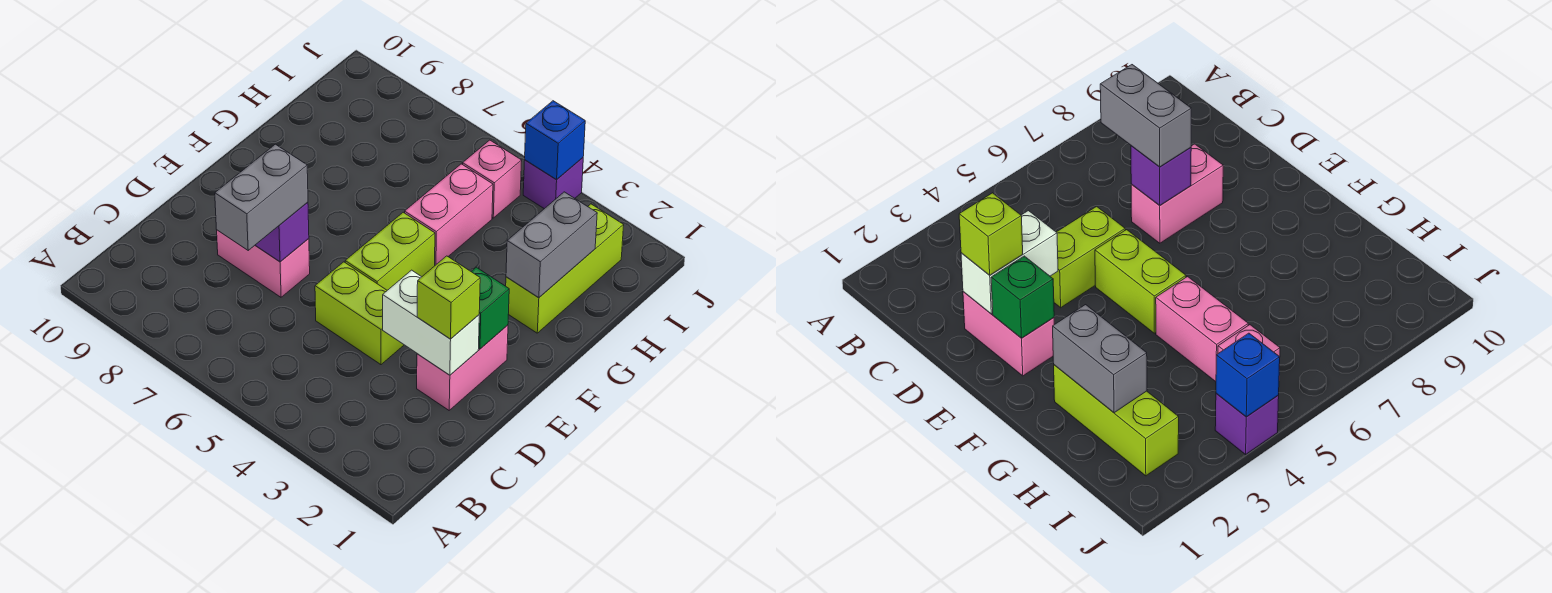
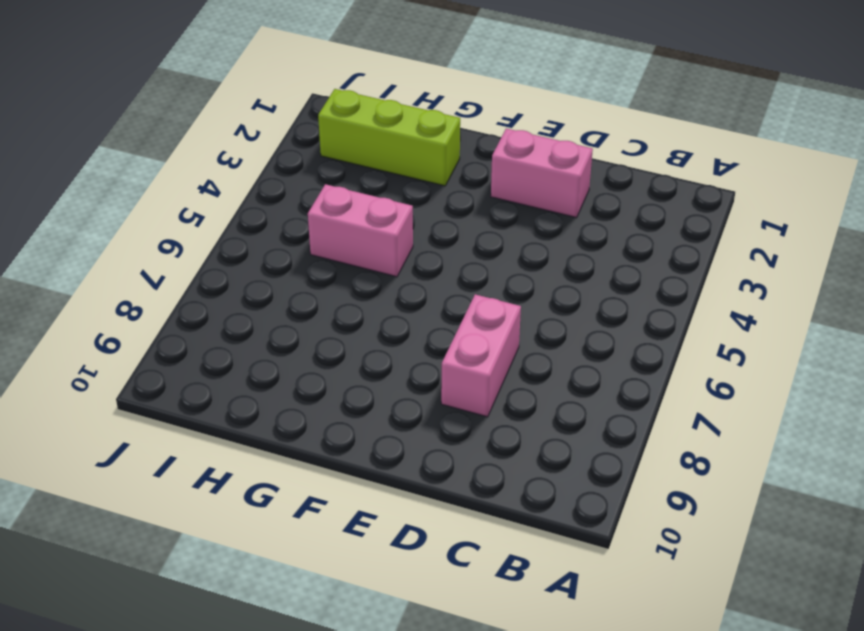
none -> lime brick D4:D5 level 1
none -> lime brick E5:F5 level 1
none -> pink brick I5 level 1

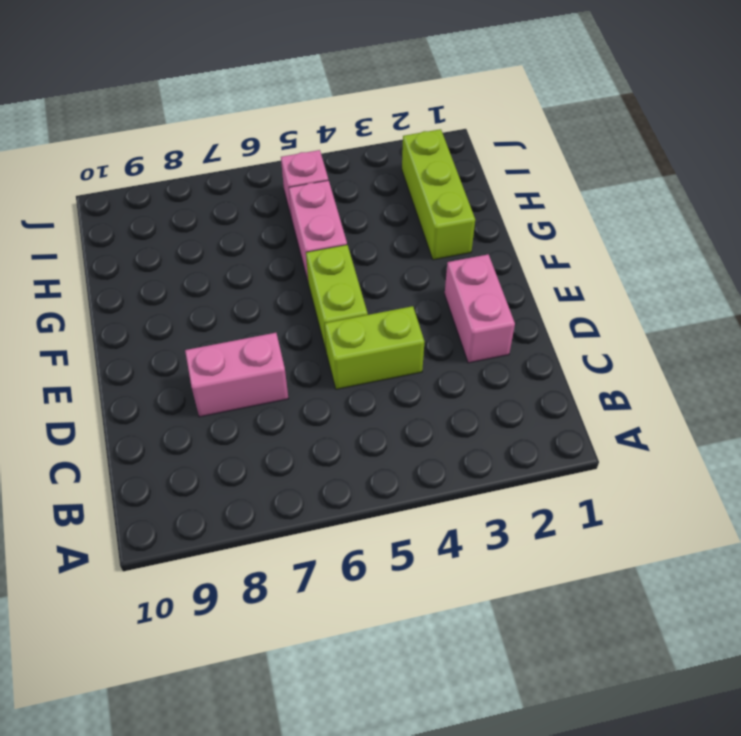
none -> purple brick J4 level 1
none -> white brick D2:D3 level 2
none -> purple brick D7 level 2

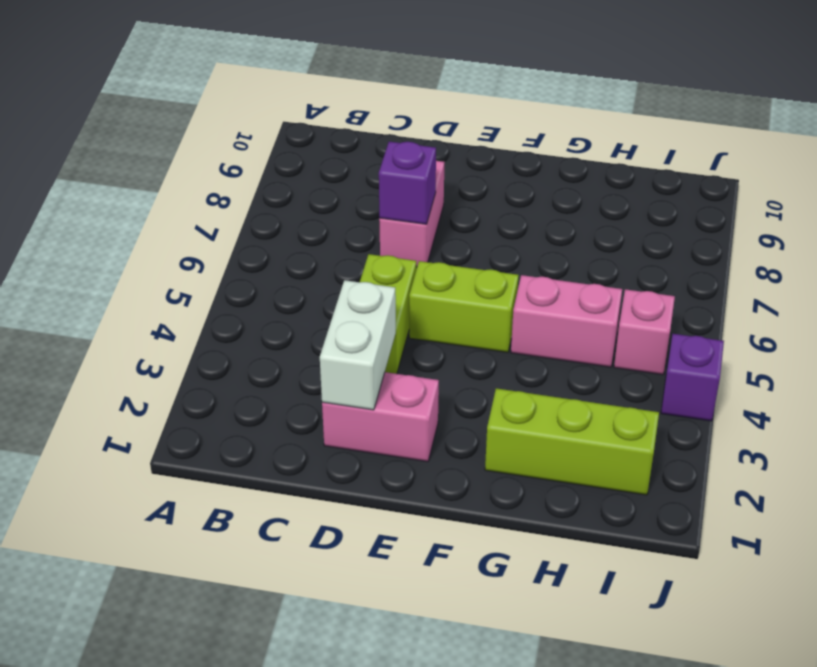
none -> green brick E2 level 2
none -> grey brick G2:H2 level 2
none -> blue brick J4 level 2

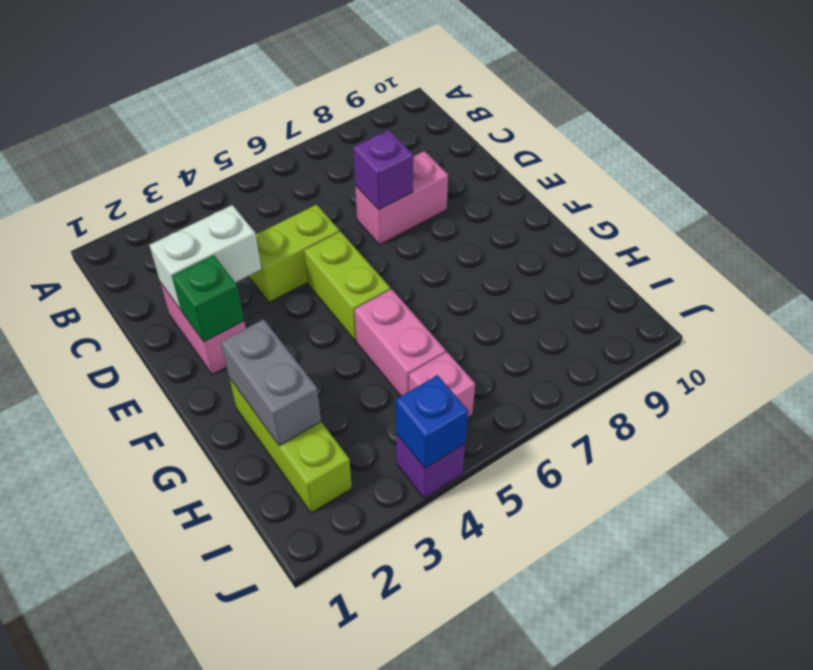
none -> grey brick C7:D7 level 3
none -> lime brick D2 level 3

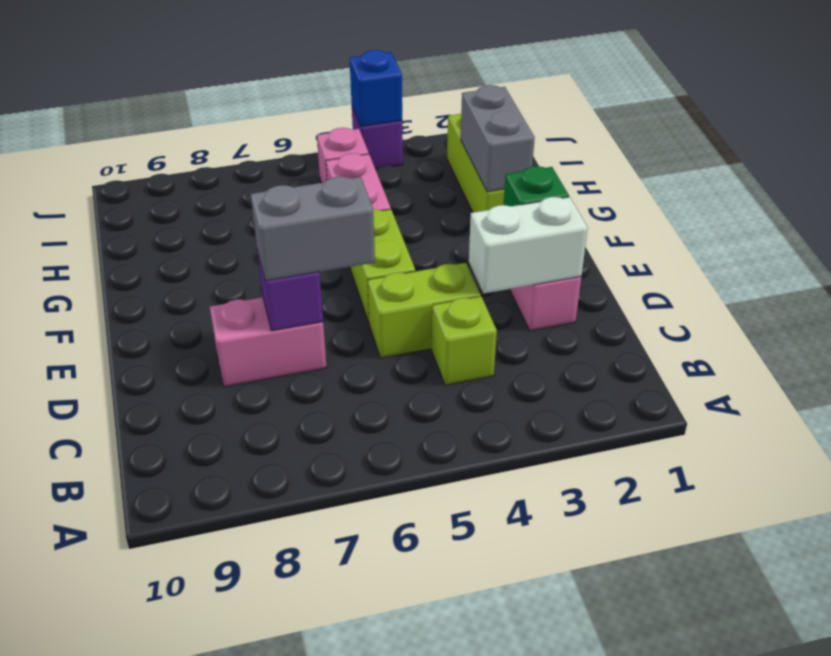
lime brick C4 level 1 -> lime brick D2 level 3
grey brick D6:D7 level 3 -> grey brick C7:D7 level 3

